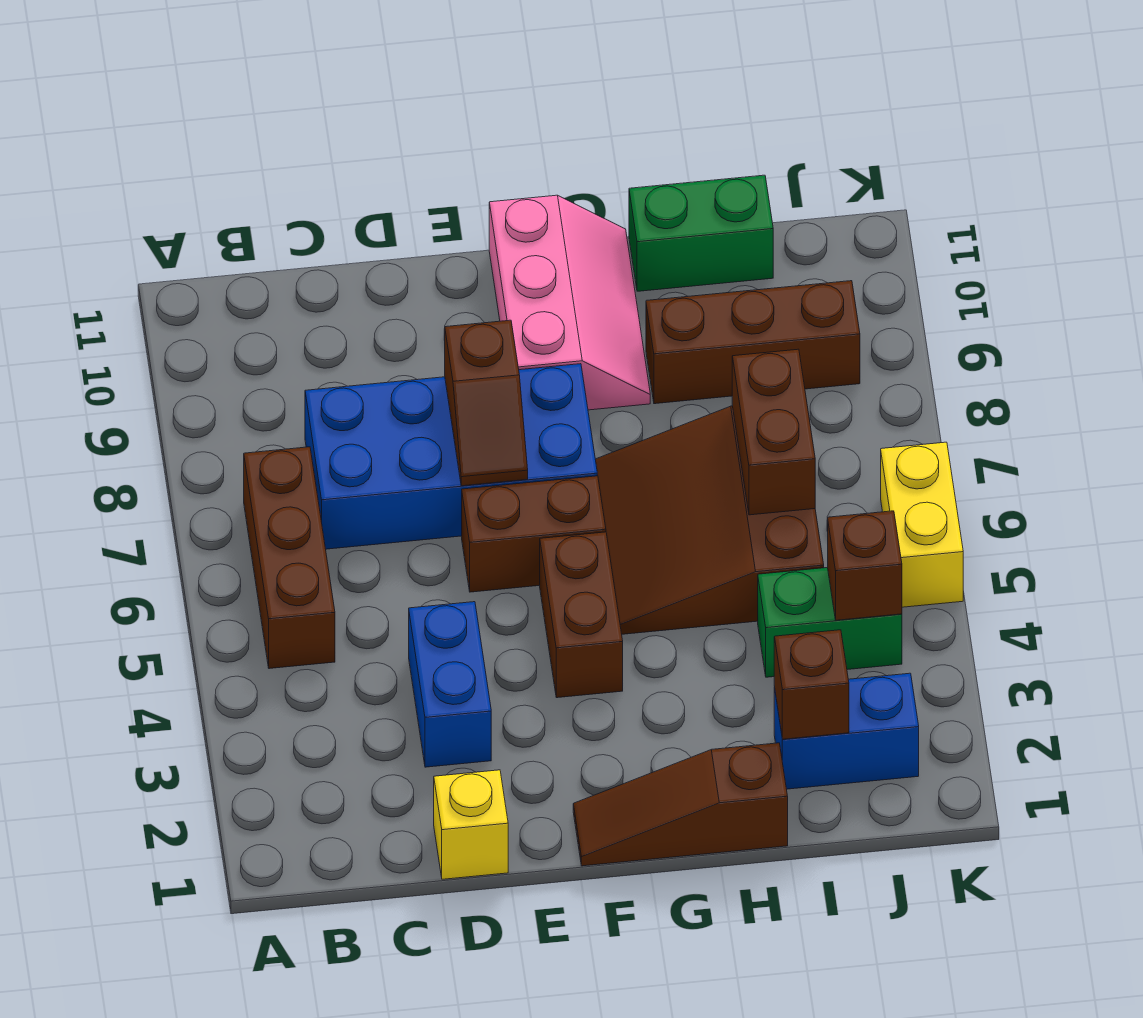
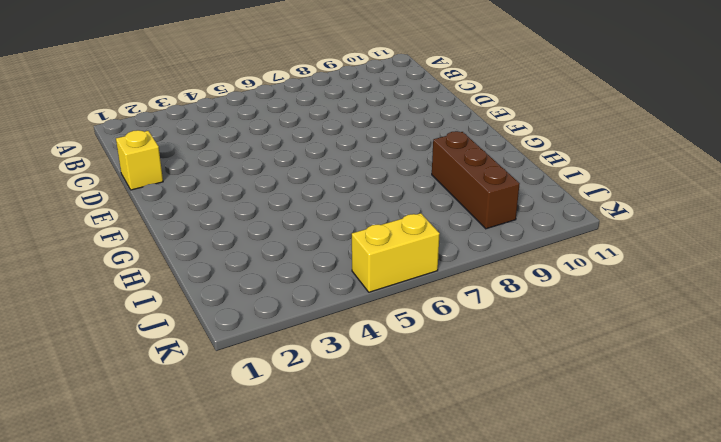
none -> brown brick B5:B7 level 1
none -> blue brick C7:F8 level 1
none -> blue brick D3:D4 level 1

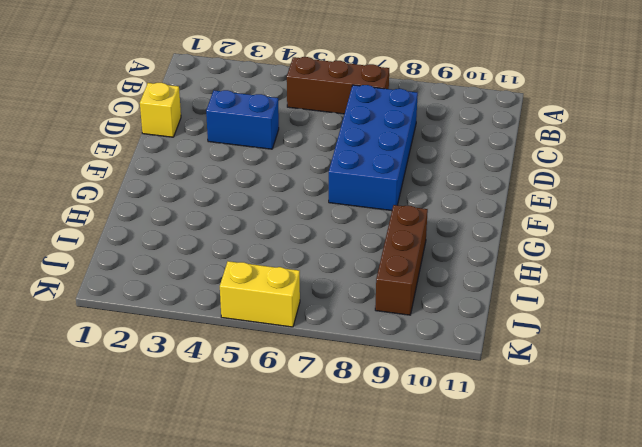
none -> brown brick E6:F6 level 1
none -> brown slope F1:H1 level 1 top H
none -> brown brick F4:F5 level 1

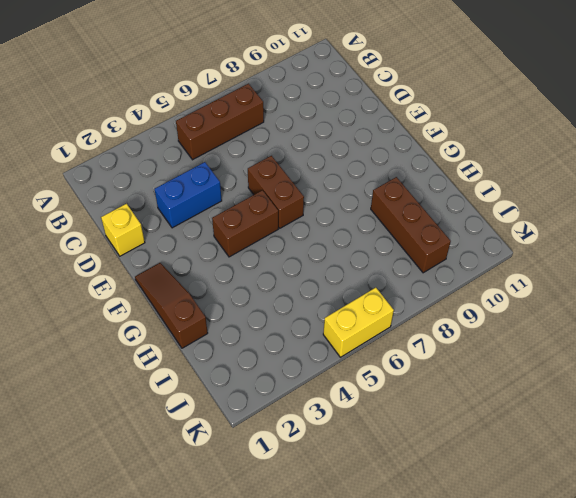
none -> blue brick C7:F8 level 1
none -> pink slope F9:G11 level 1 top F
none -> brown slope G5:I7 level 1 top I

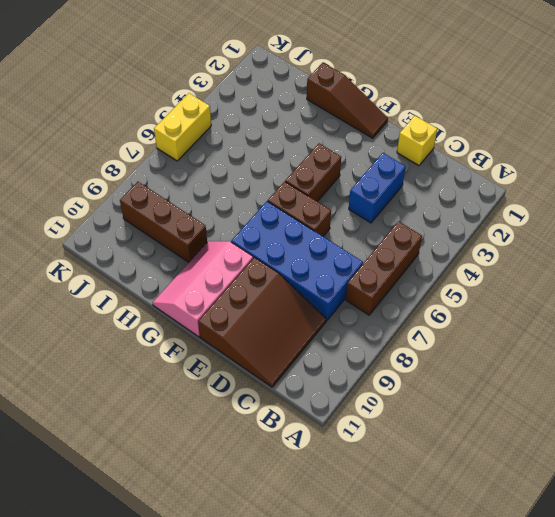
brown slope C9:E11 level 1 top E -> brown slope G5:I7 level 1 top I
none -> green brick H11:I11 level 1
none -> blue brick I2:J2 level 1
none -> green brick I4:J4 level 1

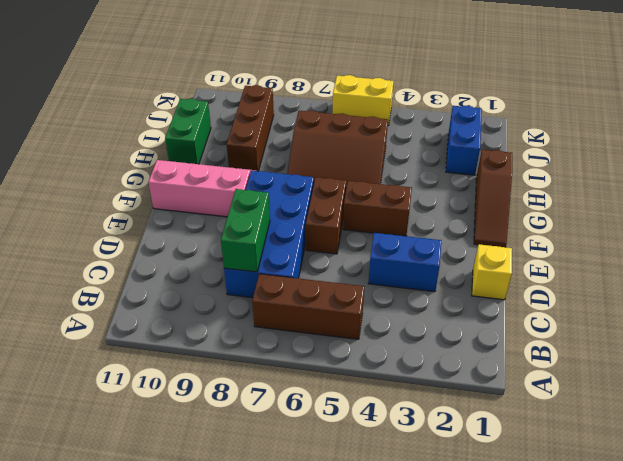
green brick C8:D8 level 2 -> green brick I4:J4 level 1
none -> brown slope E7:E8 level 2 top 8
none -> brown brick I2 level 2
none -> brown brick I6:I7 level 2

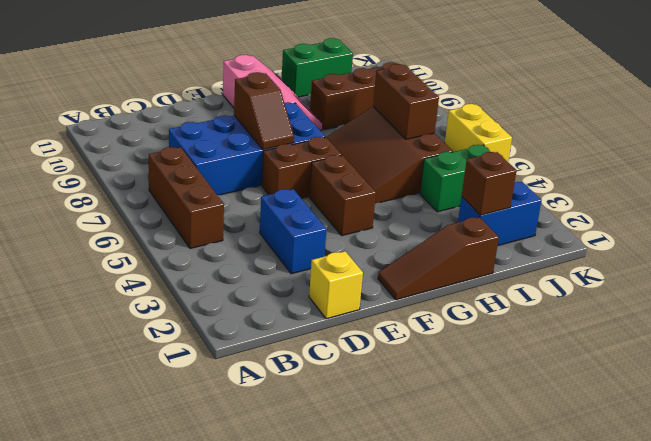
none -> brown brick J4 level 2

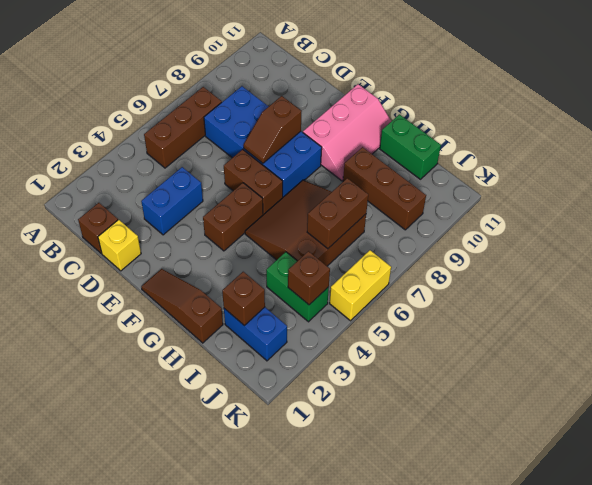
brown brick C1 level 1 -> none

